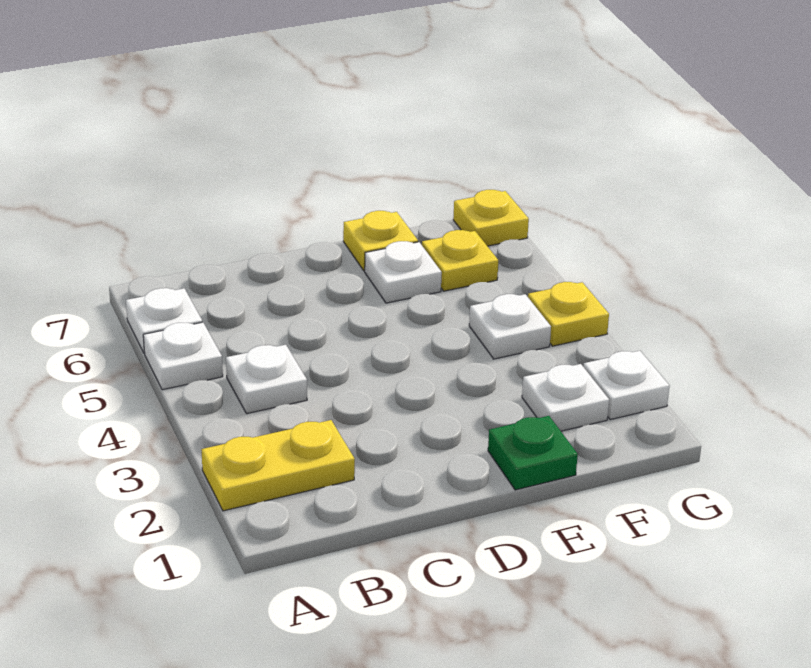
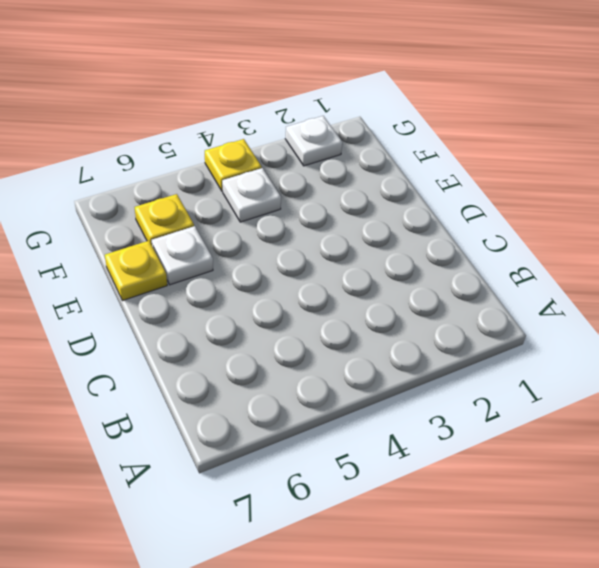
none -> yellow plate A2:B2 level 1
none -> white plate A5 level 1
none -> white plate A6 level 1

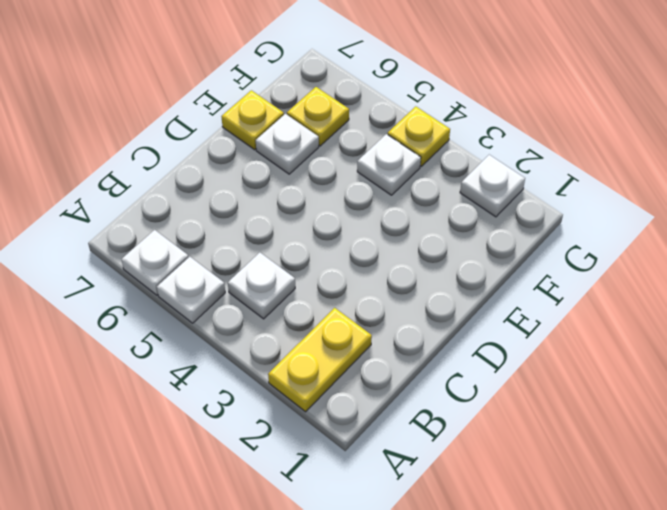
none -> green plate E1 level 1
none -> white plate F2 level 1
none -> yellow plate G7 level 1

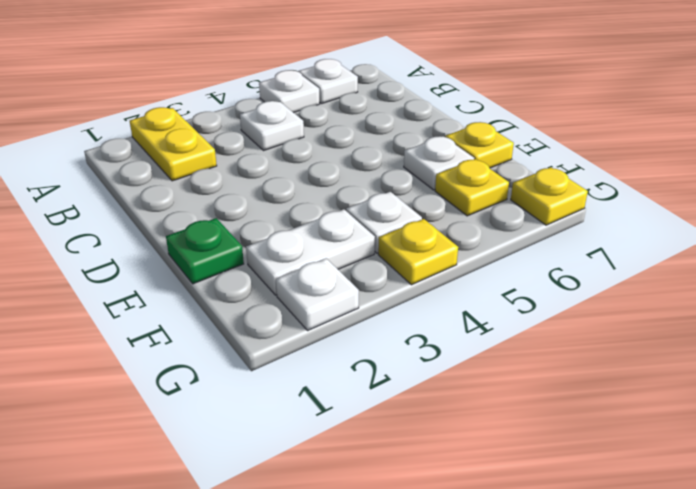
white plate F2:F3 level 1 -> white plate F2 level 1

